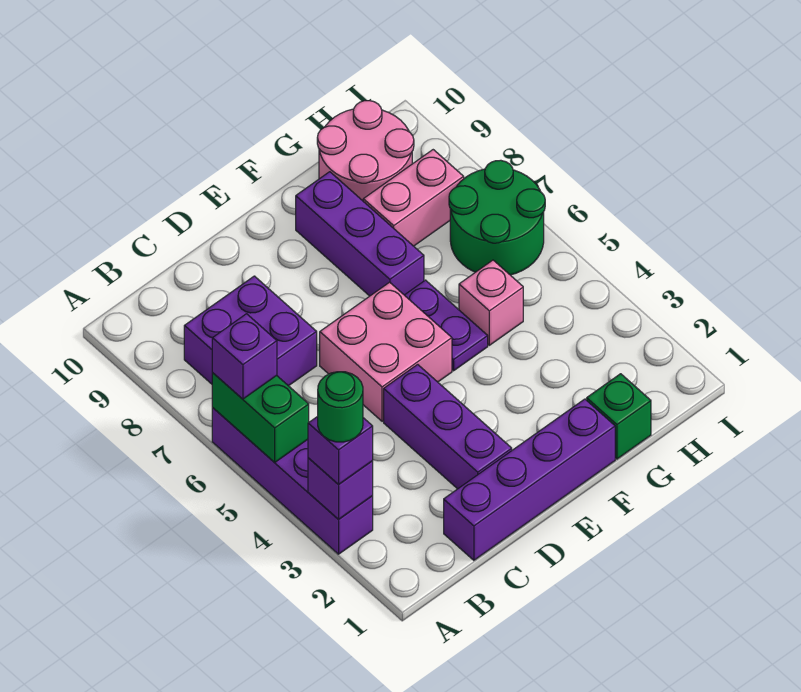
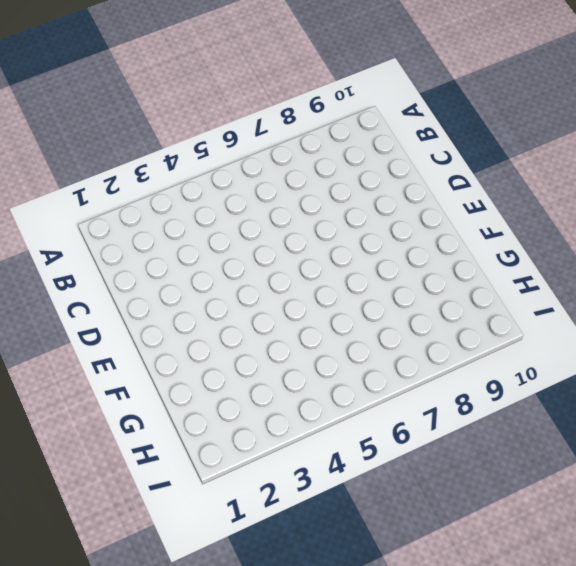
none -> purple brick A3:A6 level 1
none -> purple brick B7:C8 level 1
none -> purple brick C1:F1 level 1

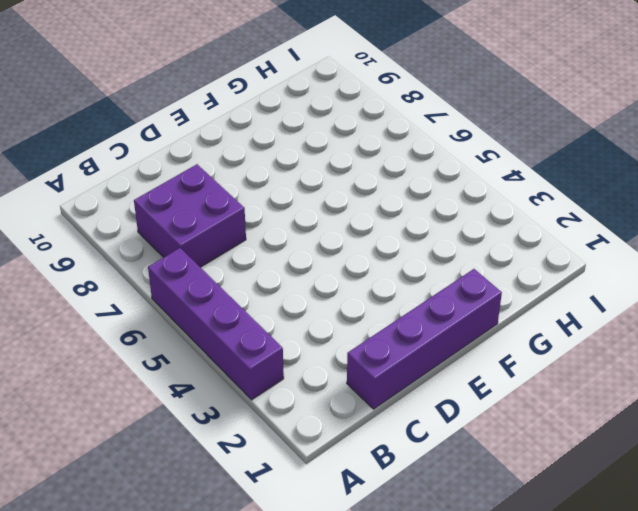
none -> purple brick D2:D4 level 1
none -> pink brick D5:E6 level 1
none -> purple plate F5:F6 level 1

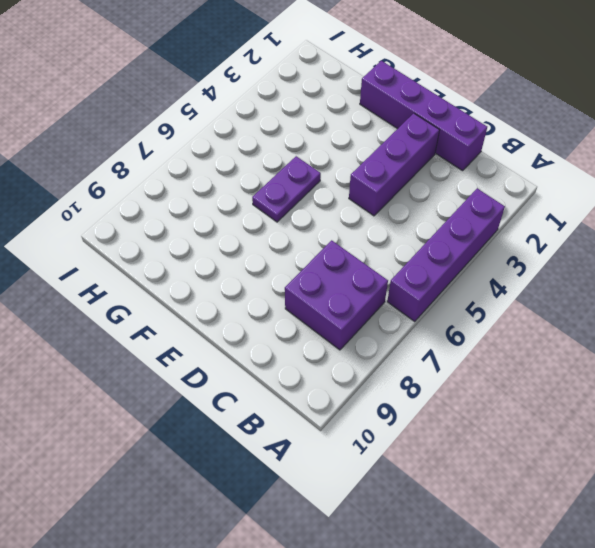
none -> pink brick D5:E6 level 1
none -> purple brick F7:F9 level 1
none -> green brick G1 level 1

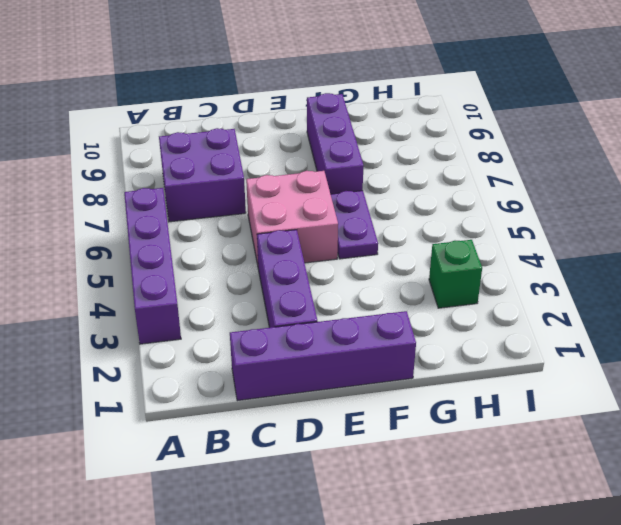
green brick H3 level 1 -> green brick G1 level 1
none -> pink brick G5 level 1
none -> pink brick G8:H8 level 1
none -> pink round brick G9:H10 level 1

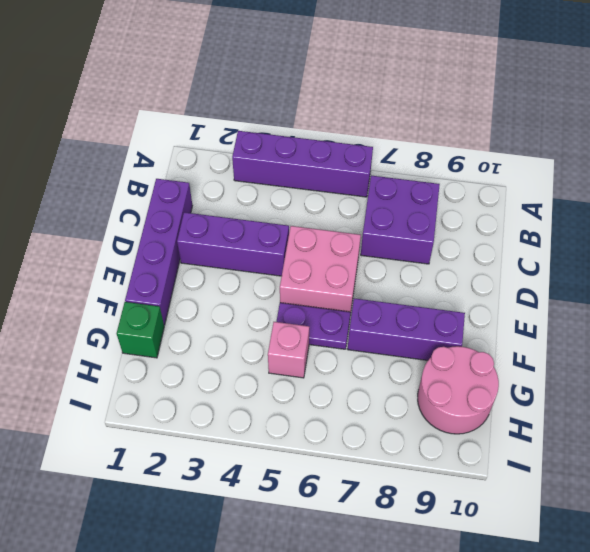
none -> pink brick G8:H8 level 1
none -> green round brick H6:I7 level 1
none -> purple brick A3 level 2

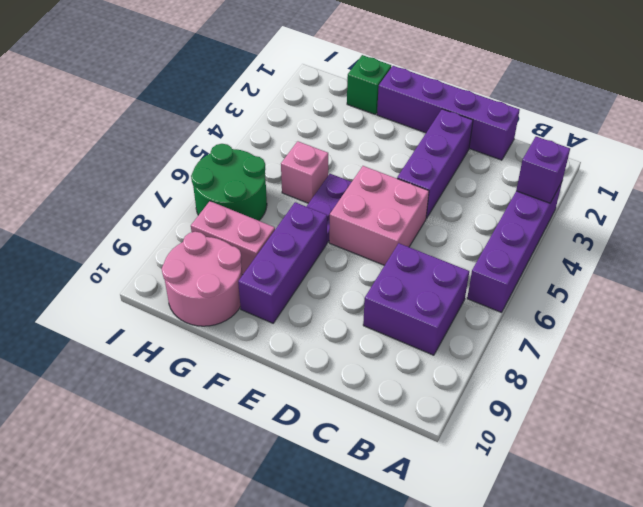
none -> green brick A5:A6 level 2
none -> purple brick A3 level 3
none -> purple brick A6 level 3

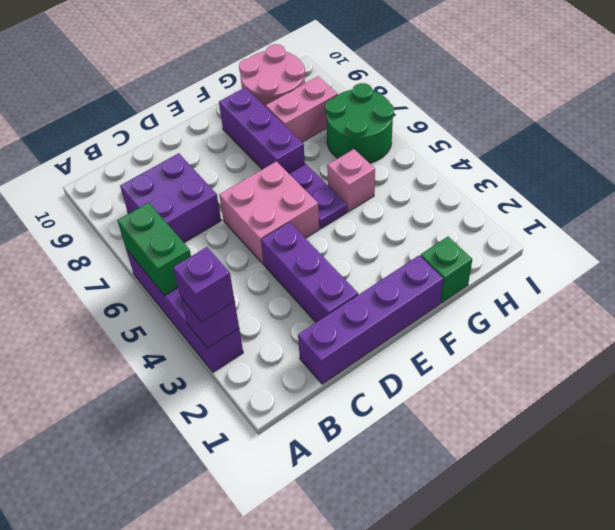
none -> purple brick A6 level 3
none -> green round brick A3 level 4

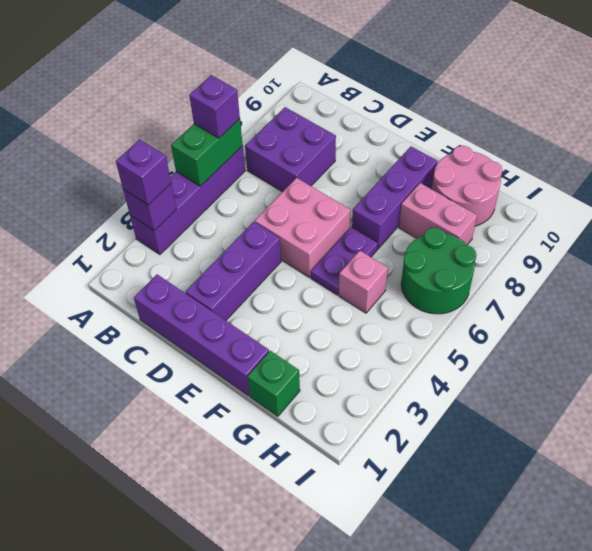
none -> green round brick A3 level 4

